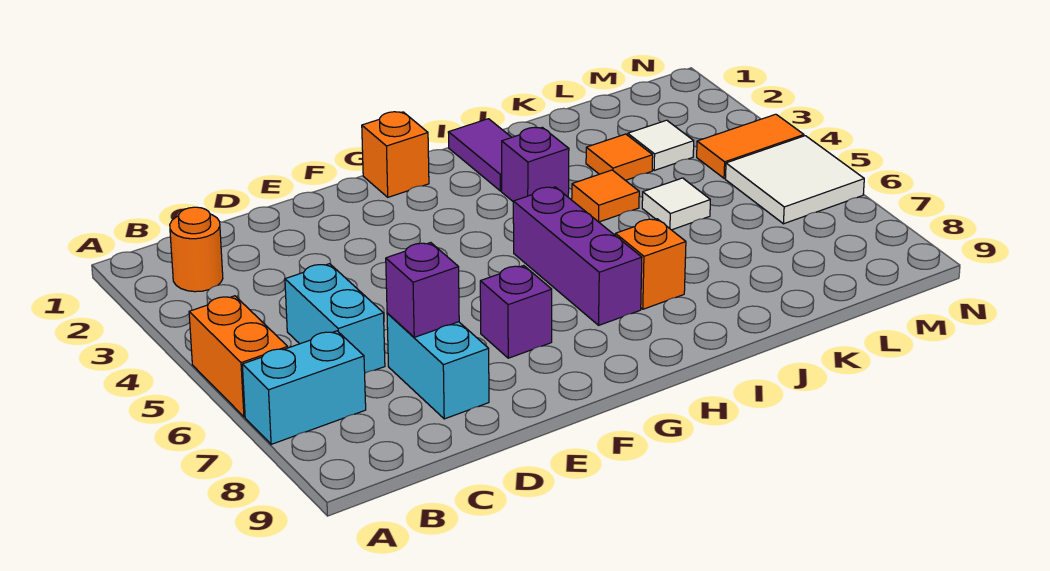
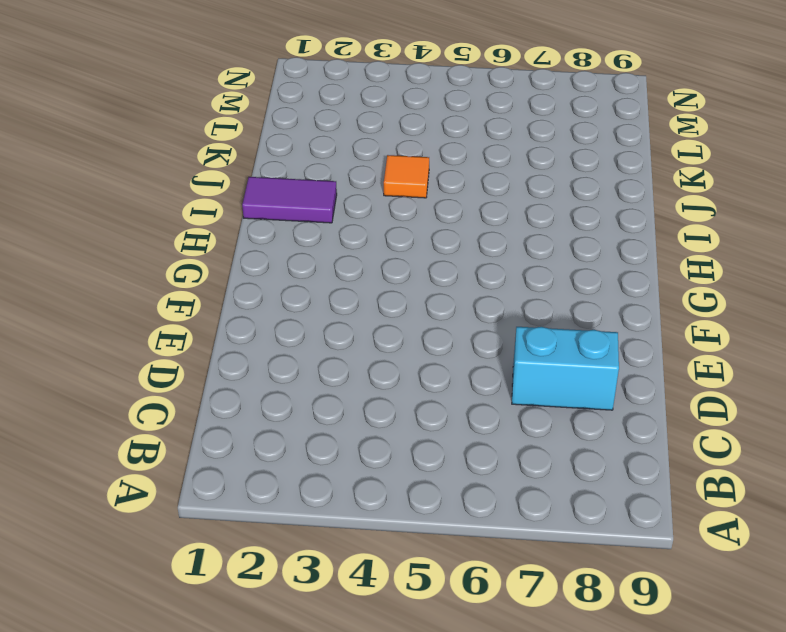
none -> orange brick A5:A6 level 1
none -> cyan brick A7:B7 level 1
none -> orange round brick B2 level 1

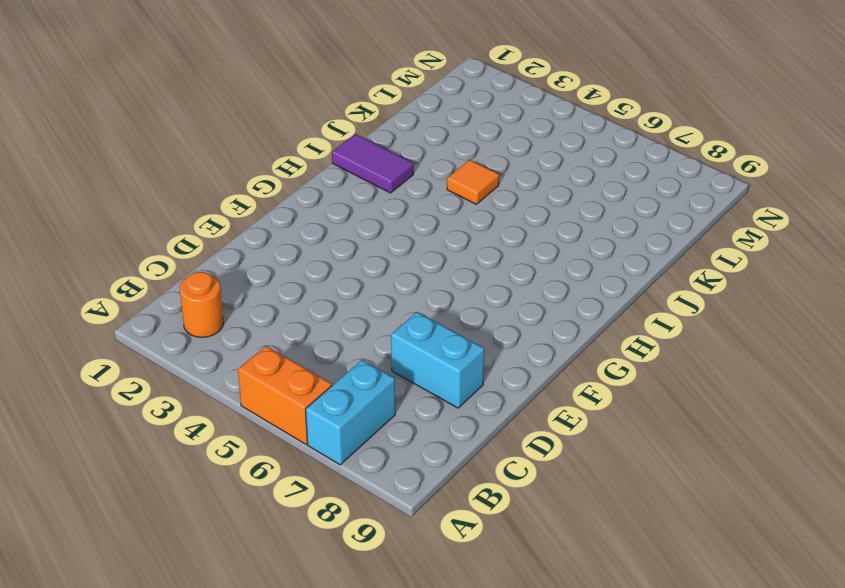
none -> cyan brick C5:C6 level 1
none -> purple brick F7 level 1
none -> orange brick G1 level 1

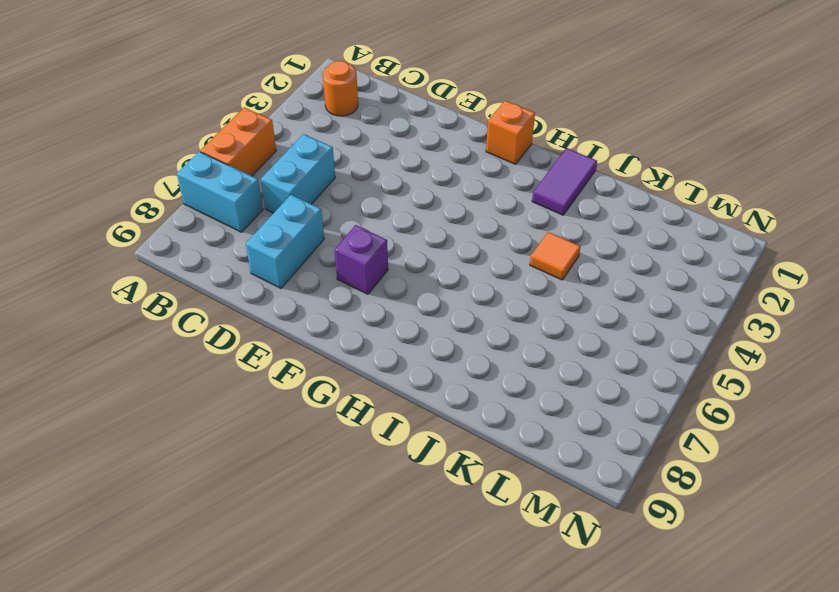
none -> purple brick H5:H7 level 1
none -> purple brick I3 level 1
none -> orange brick I7 level 1

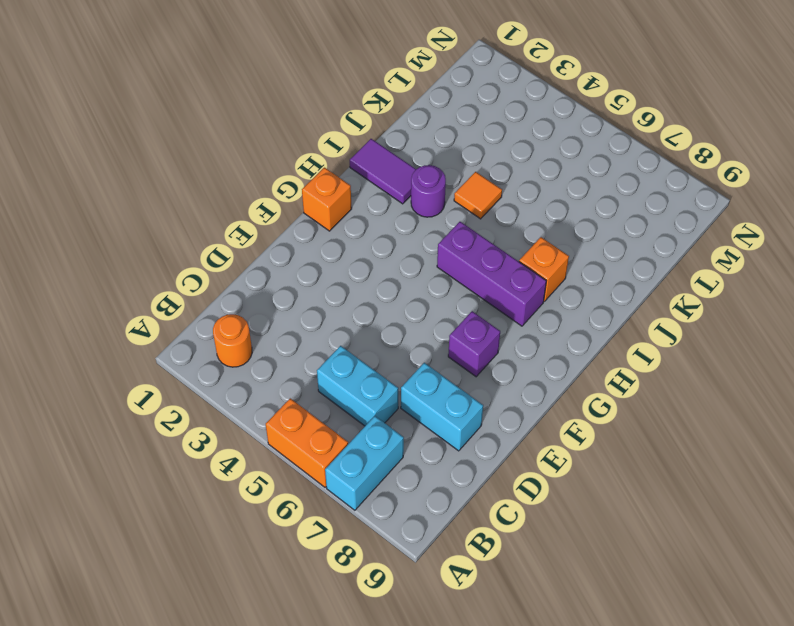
purple round brick I3 level 1 -> purple brick I3 level 1
none -> orange tile K3 level 1
none -> white tile K5 level 1
none -> white tile L3 level 1

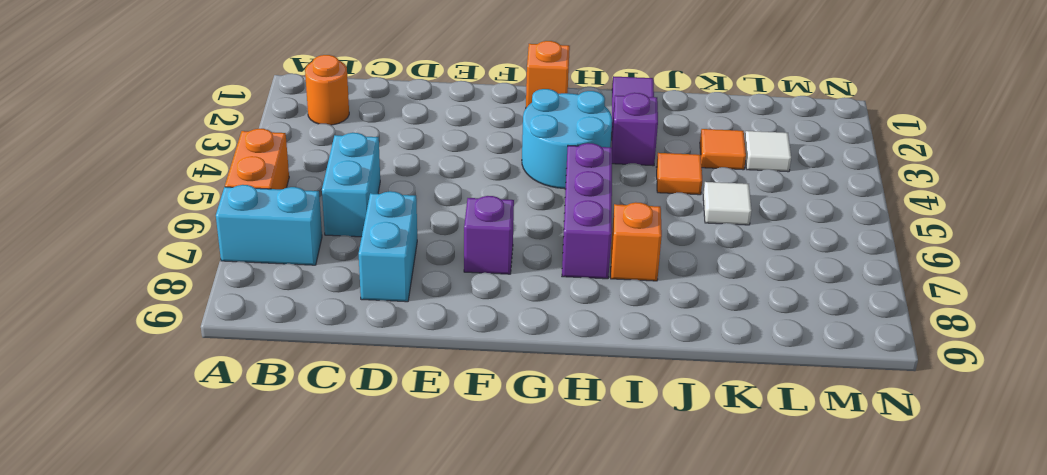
cyan round brick G3:H4 level 1 -> none
none -> orange tile M4:N4 level 1
none -> white tile M5:N6 level 1
none -> purple brick D7 level 2

